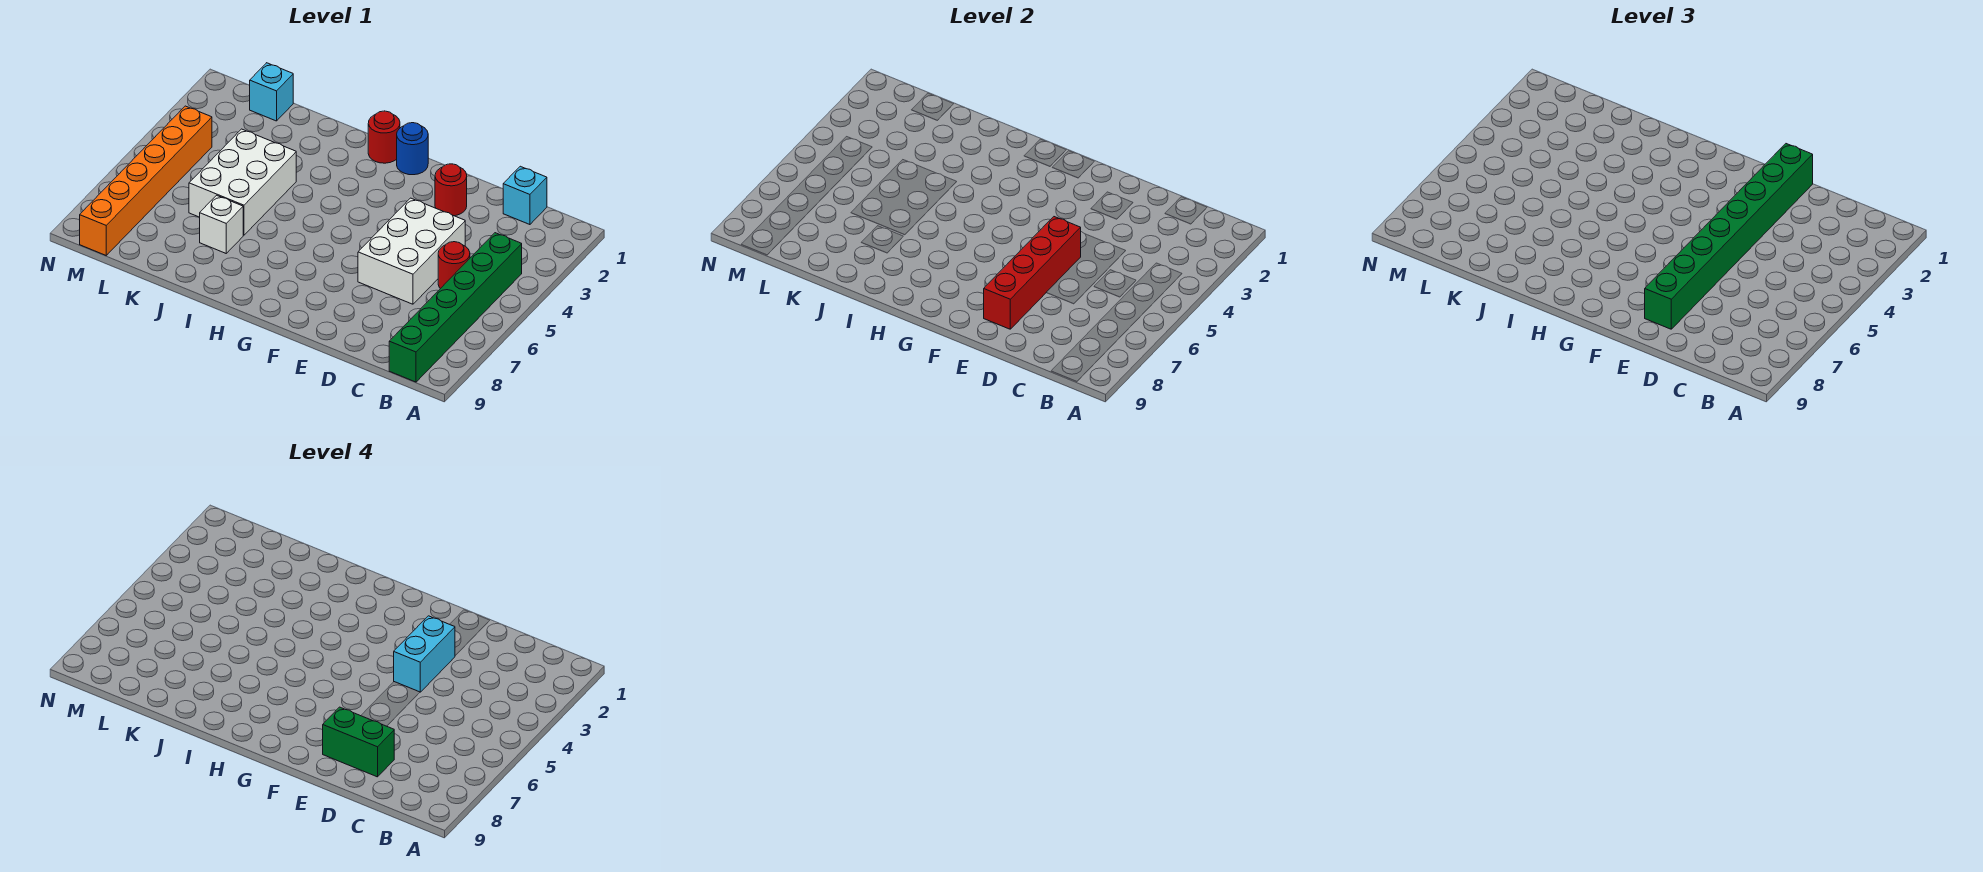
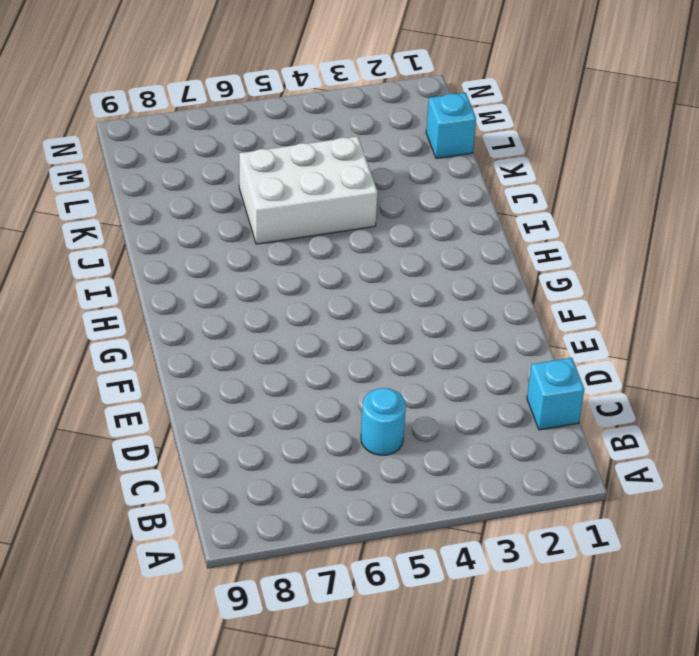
cyan round brick C5 level 1 -> red round brick C5 level 1
none -> green brick B4:B9 level 1
none -> white brick D4:E6 level 1
none -> red round brick E2 level 1

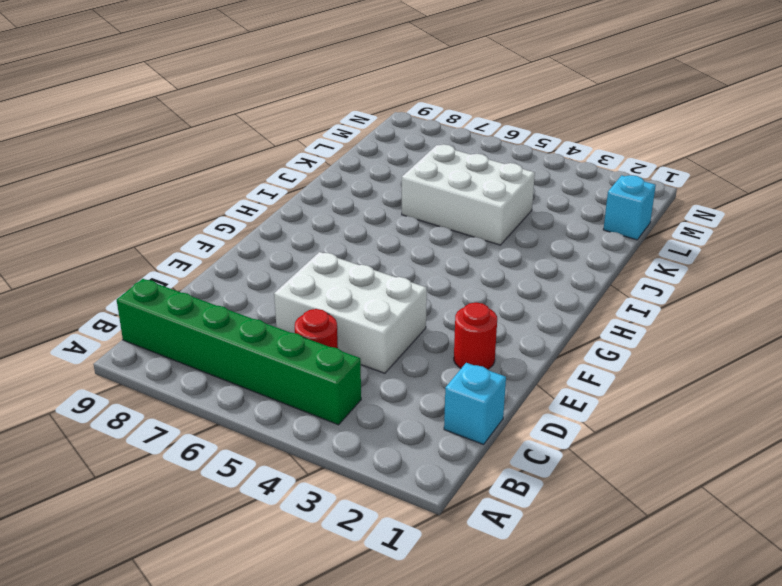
none -> blue round brick G1 level 1
none -> red round brick H1 level 1
none -> white brick J7 level 1

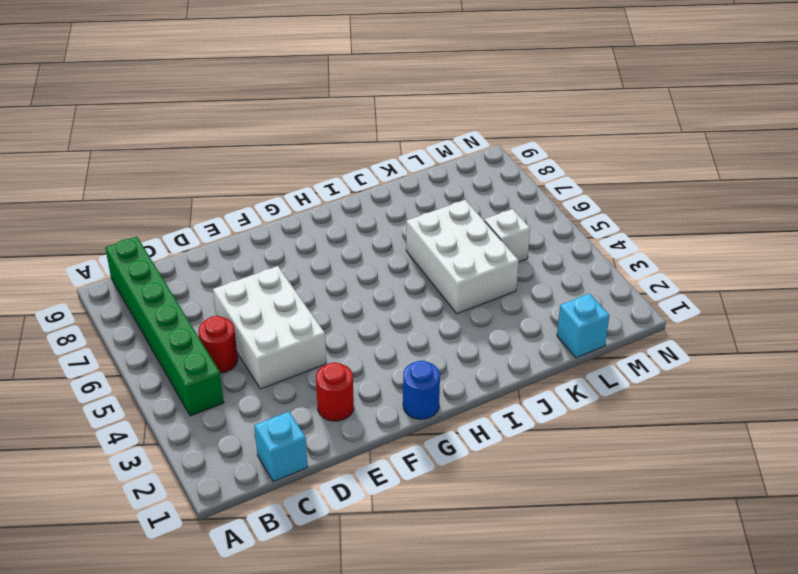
white brick L5 level 1 -> white brick J7 level 1
none -> red round brick H1 level 1
none -> orange brick M4:M9 level 1
none -> red brick E5:E8 level 2

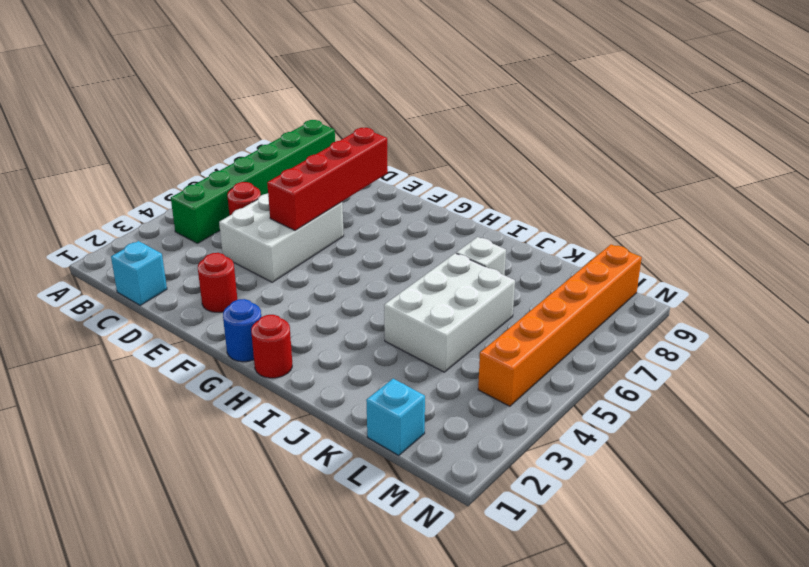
none -> green brick E1:E8 level 3
none -> green brick D8:E8 level 4
none -> cyan brick E3:E4 level 4

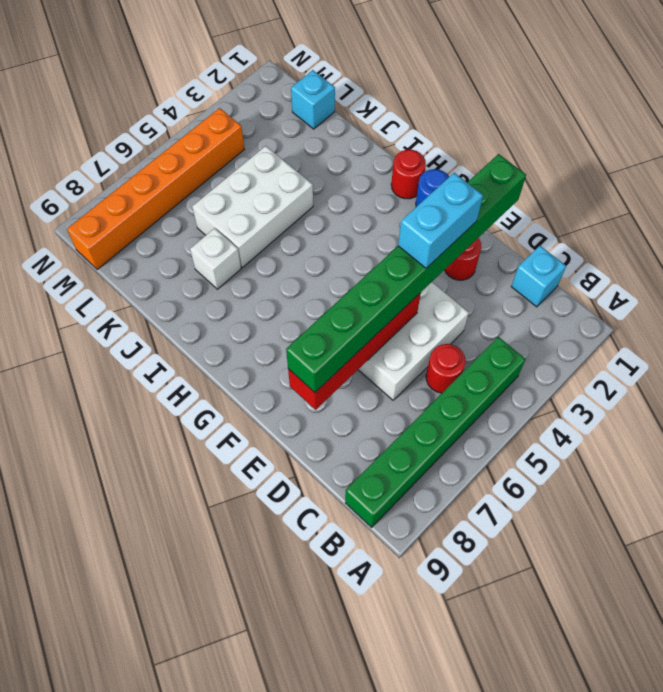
none -> green brick D8:E8 level 4

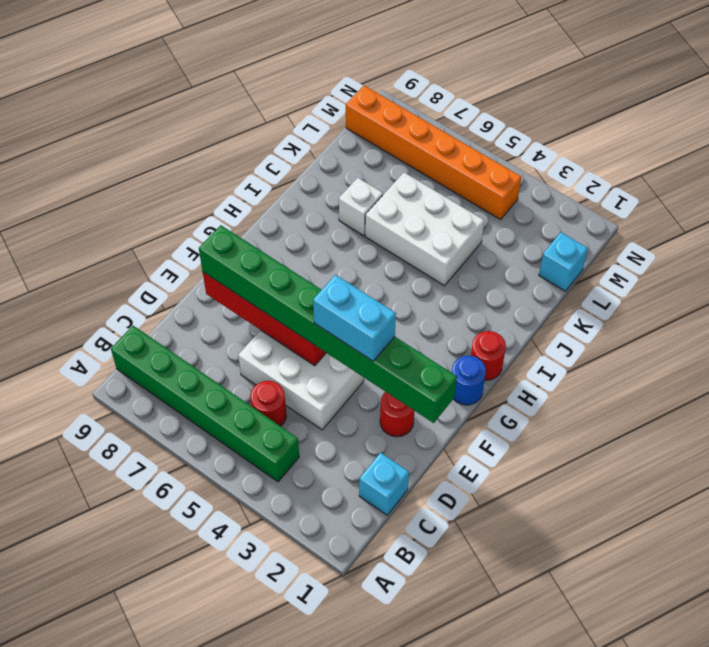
none -> green brick D8:E8 level 4

